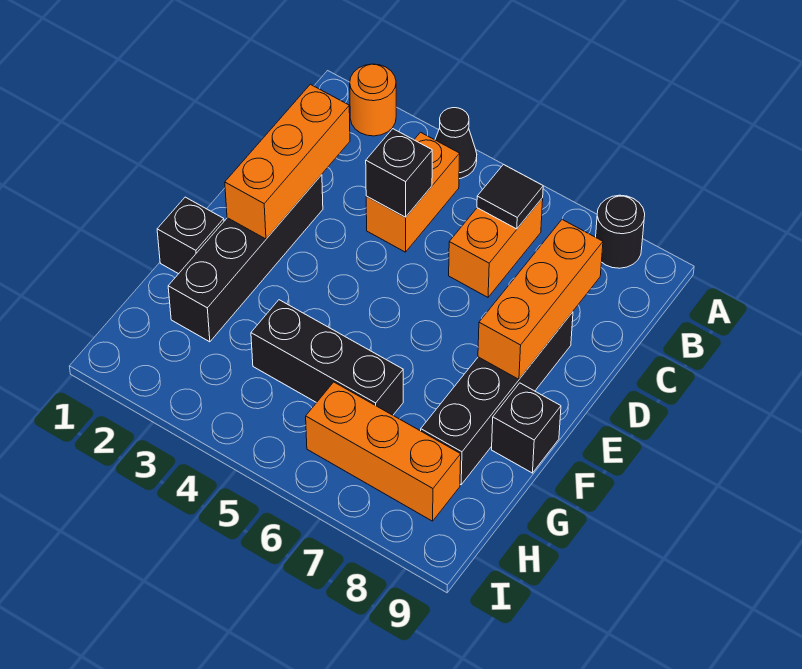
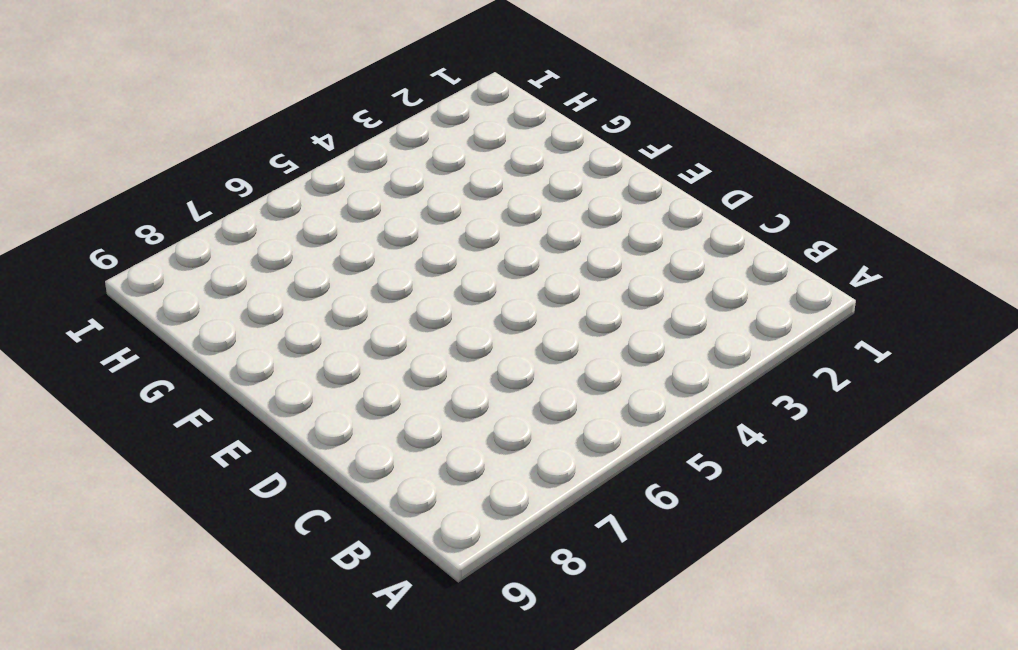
none -> orange round brick A2 level 1
none -> black cone A4 level 1
none -> black round brick A8 level 1

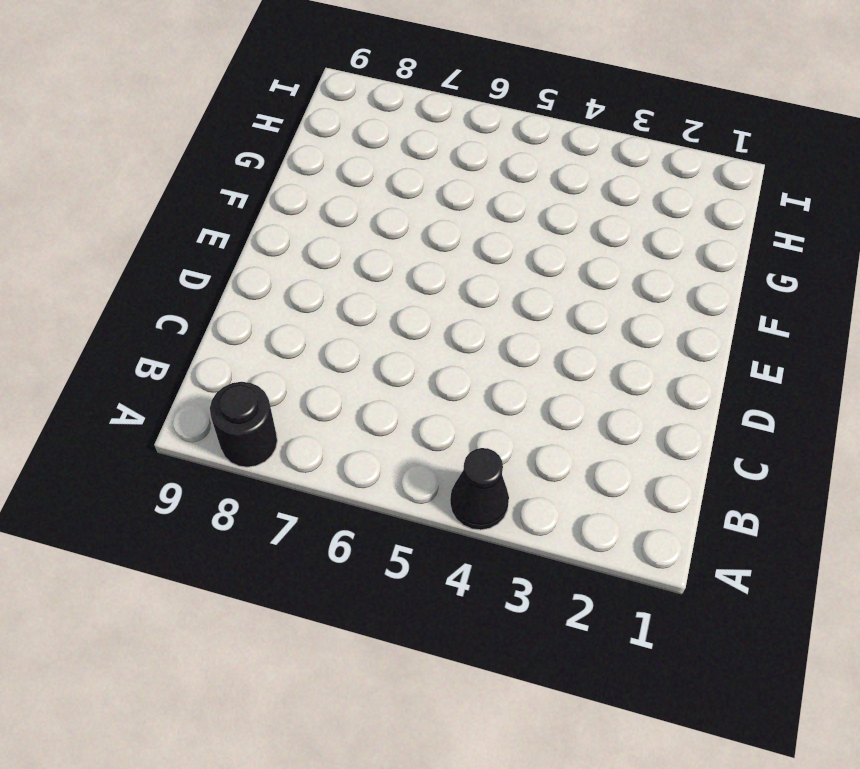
none -> orange round brick A2 level 1
none -> orange brick B4:C4 level 1
none -> orange brick B6:C6 level 1

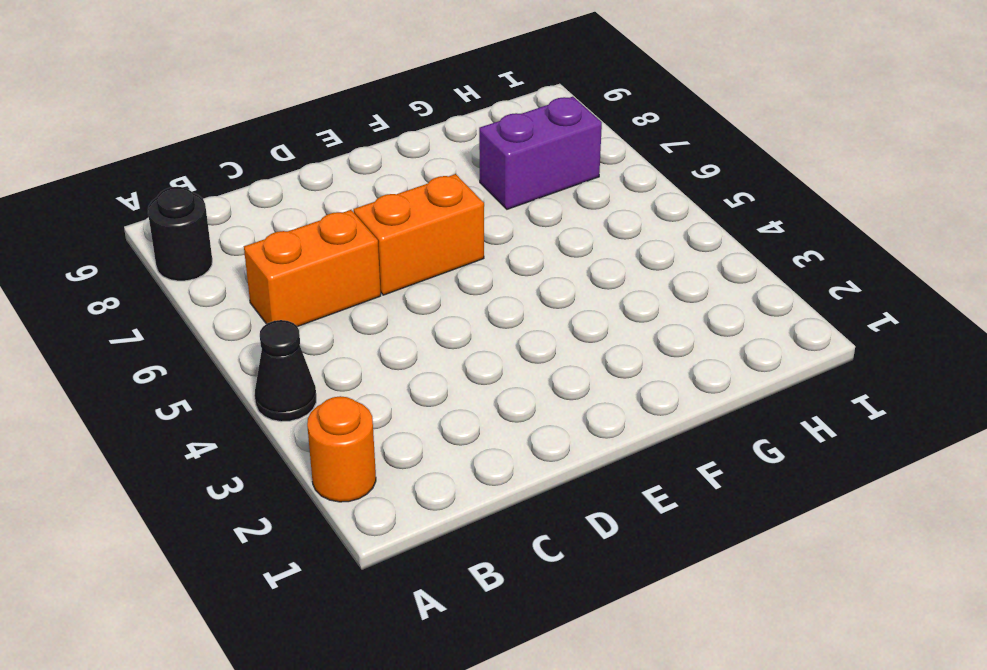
orange brick D6:E6 level 1 -> orange brick B4:C4 level 1
purple brick G7:H7 level 1 -> orange brick H6:H8 level 1
none -> black brick D2:G2 level 1
none -> black brick D8:G8 level 1
none -> black brick F1 level 1

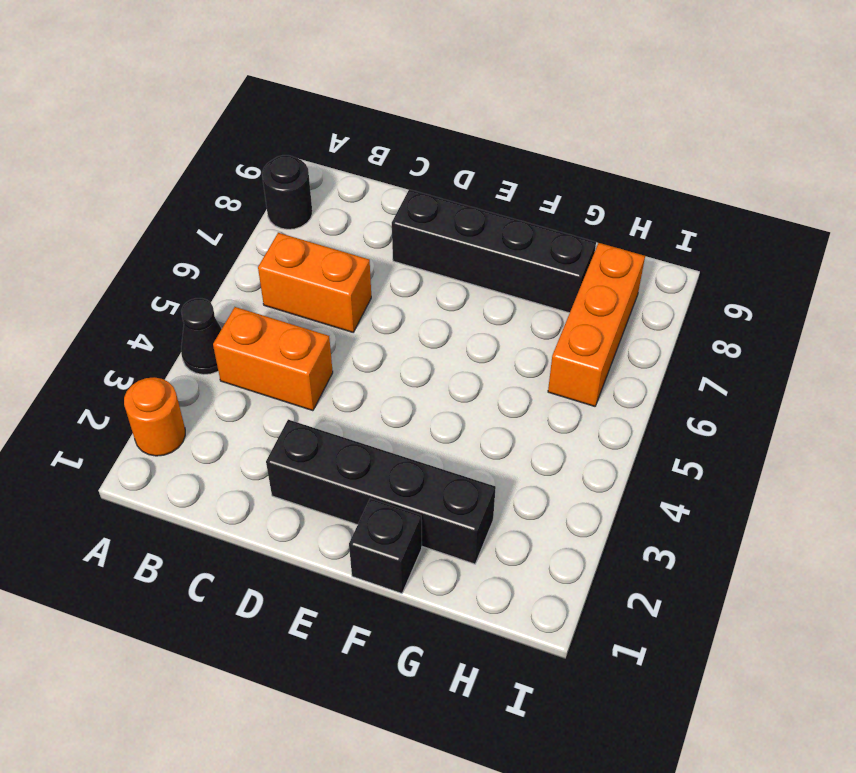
none -> black brick F9 level 1
none -> black brick G4:G6 level 1
none -> black tile B6 level 2

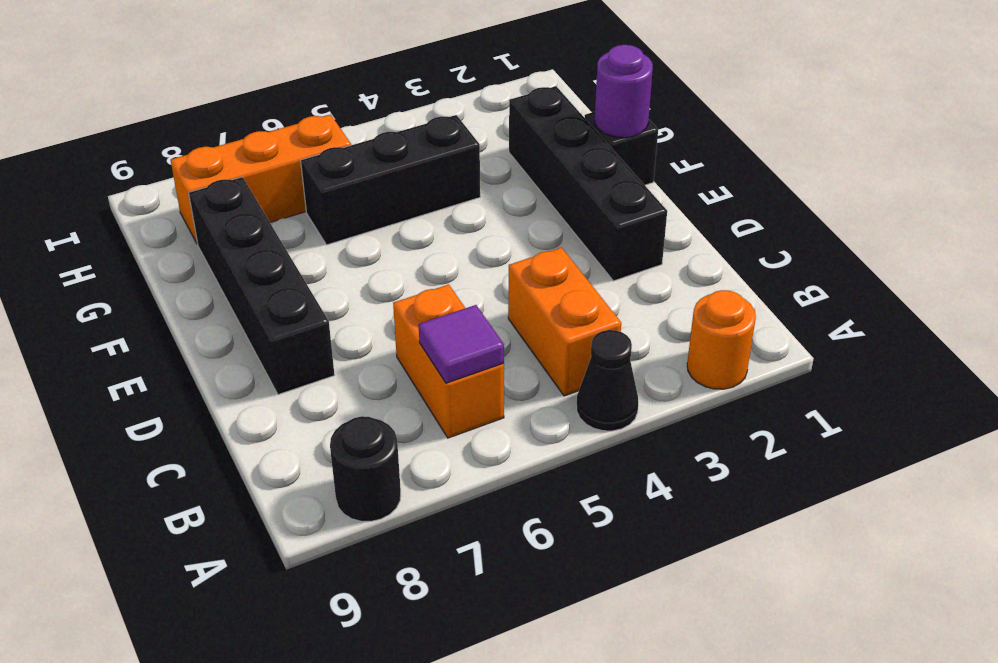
purple tile B6 level 2 -> black tile B6 level 2
purple round brick F1 level 2 -> none
none -> black brick F9 level 1
none -> orange brick C2:E2 level 2
none -> black brick C4 level 2

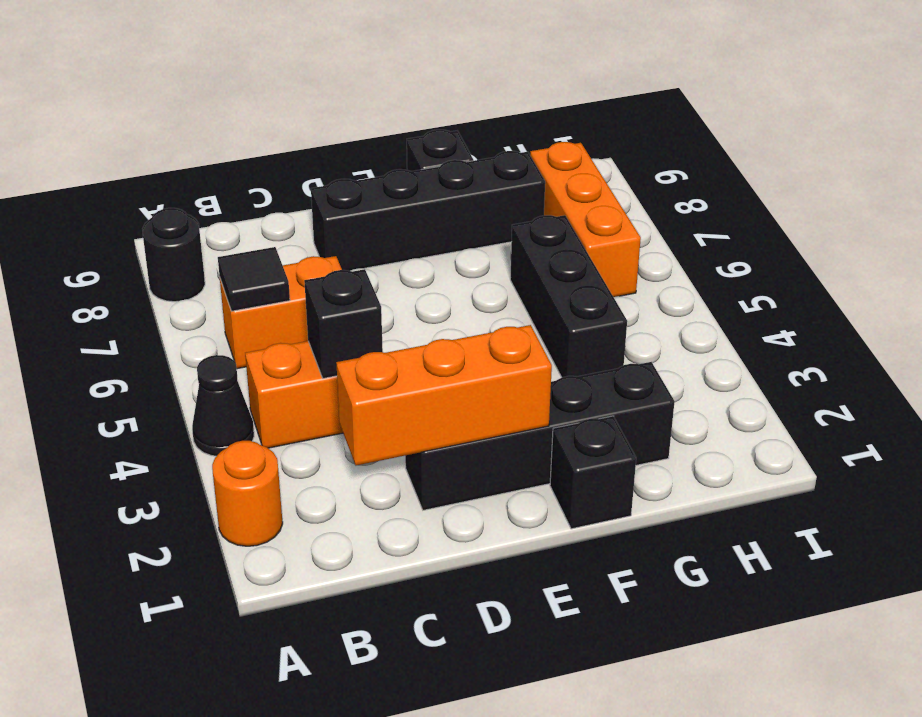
none -> orange brick C8:E8 level 2

